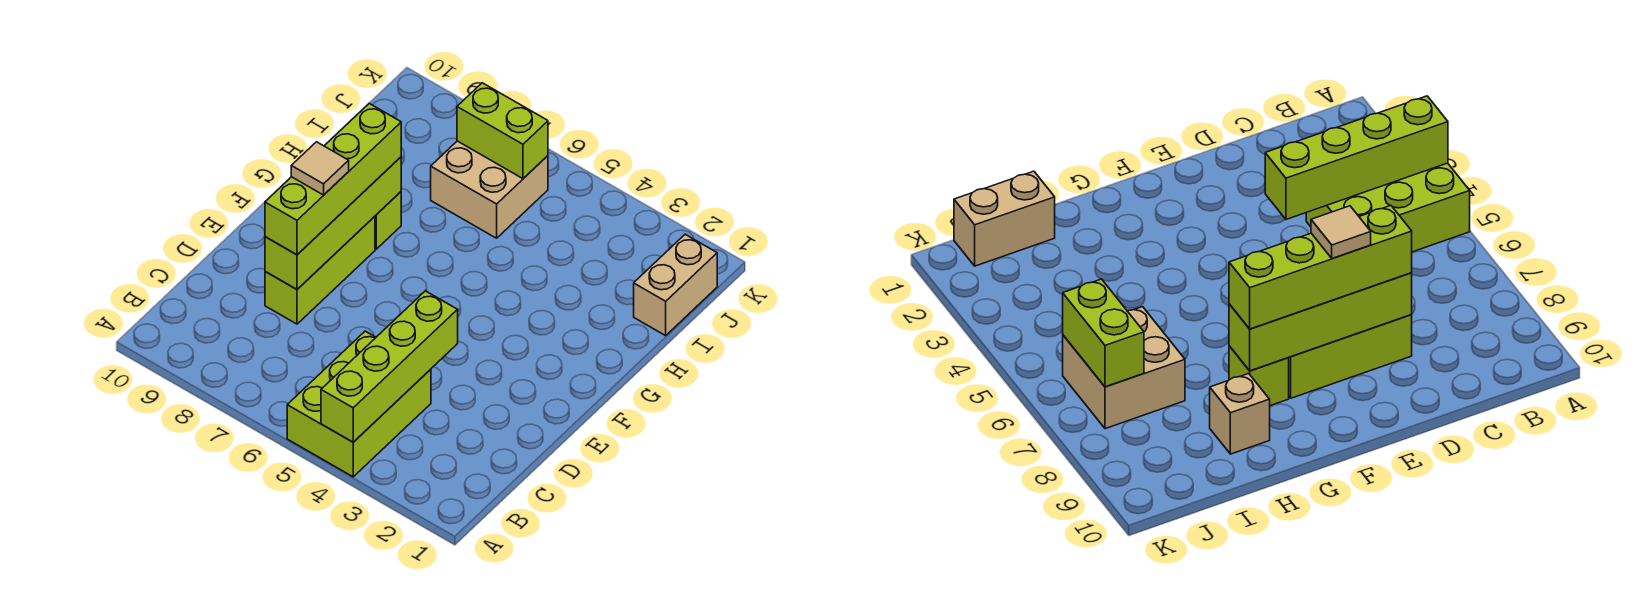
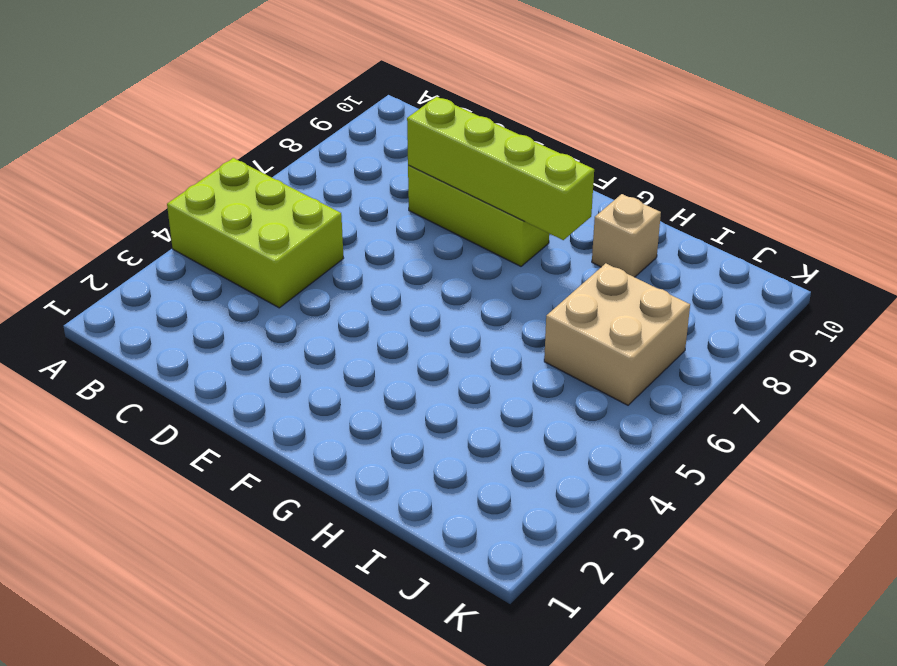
none -> lime brick G8 level 1
none -> tan brick I1:J1 level 1

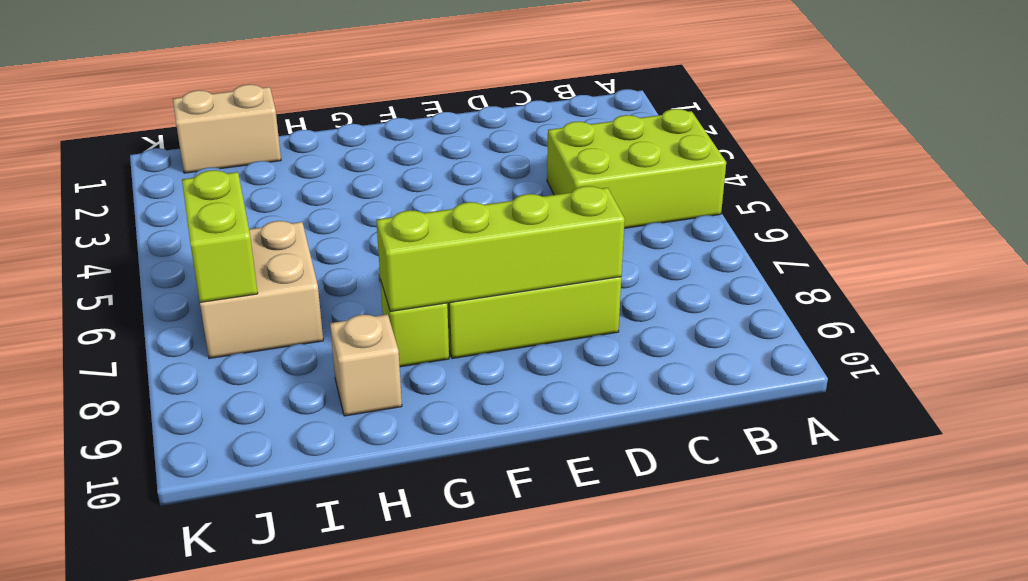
none -> lime brick A4:D4 level 2
none -> lime brick D8:G8 level 3

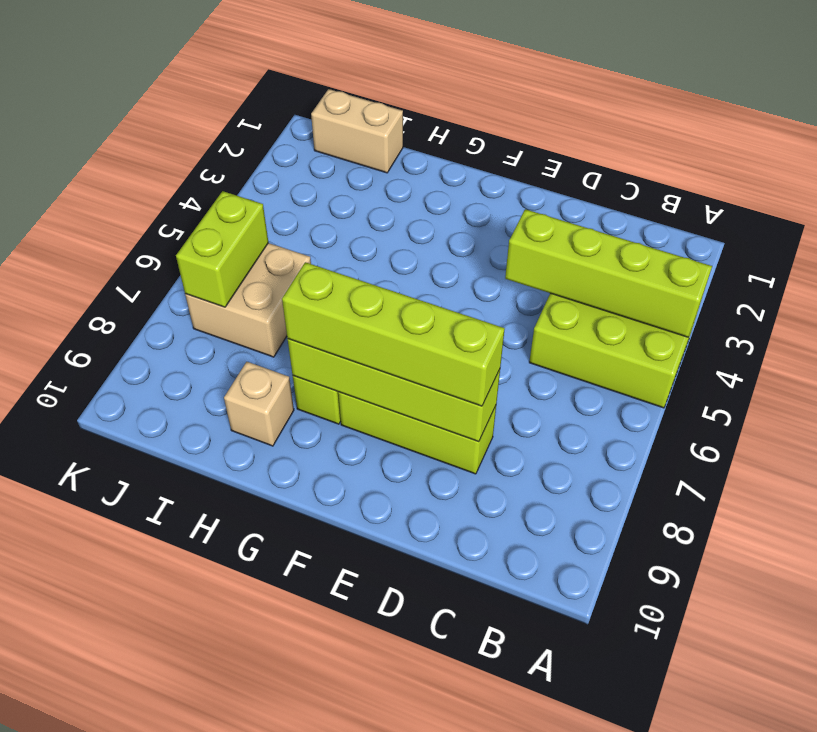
none -> tan tile E8 level 4

